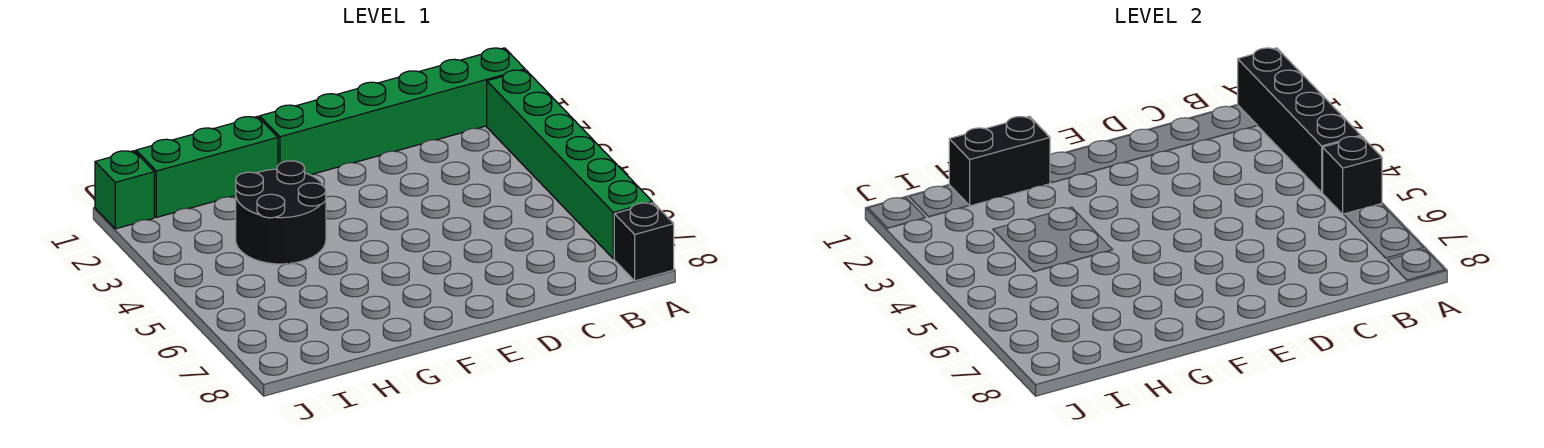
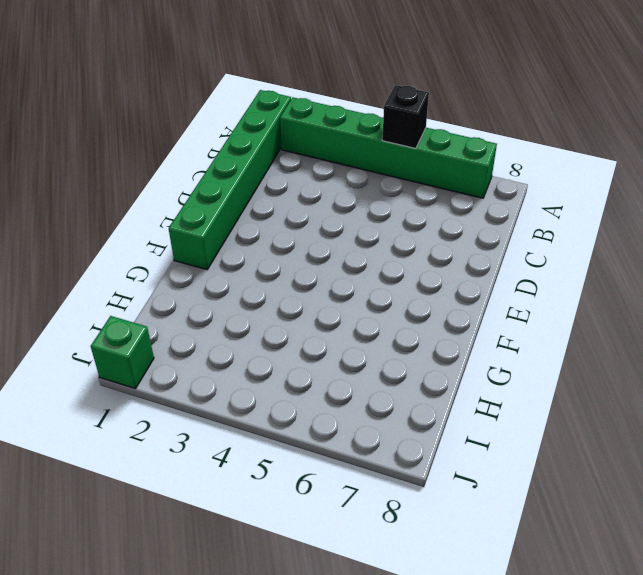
none -> black brick A8 level 1
none -> green brick G1:I1 level 1

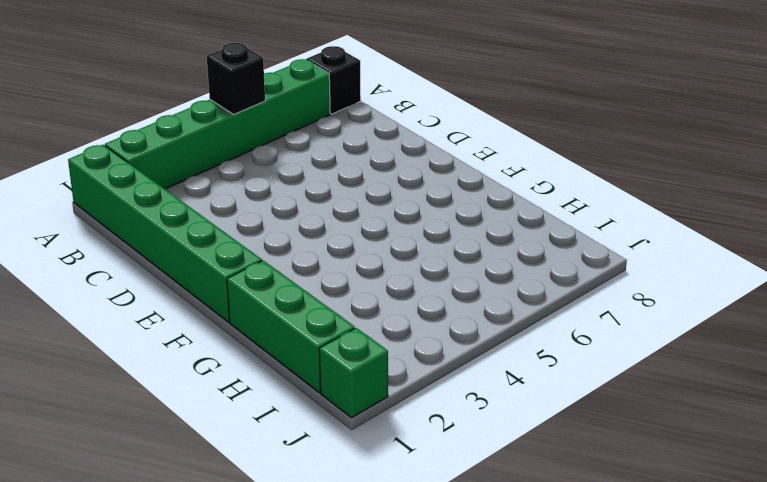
none -> black round brick G3:H4 level 1
none -> black brick A1:A4 level 2

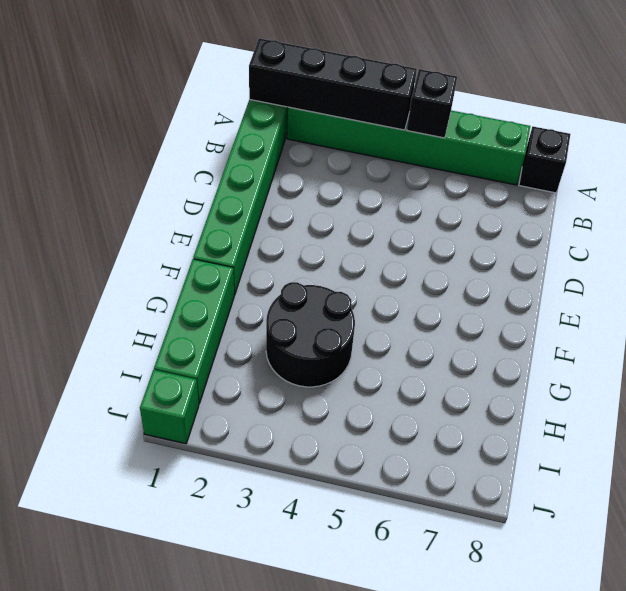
none -> black brick G1:H1 level 2

